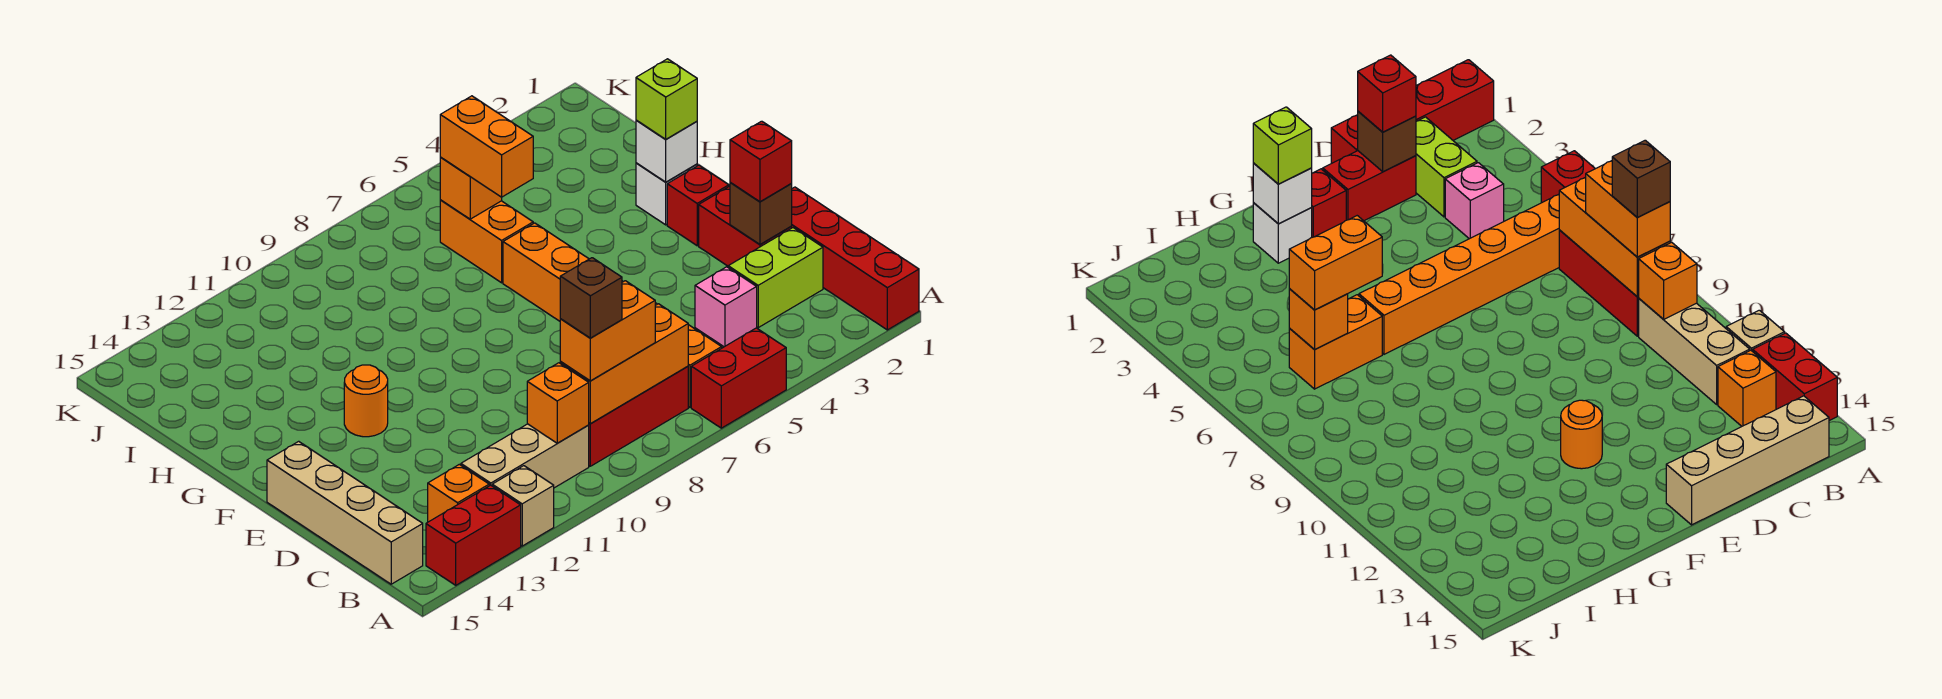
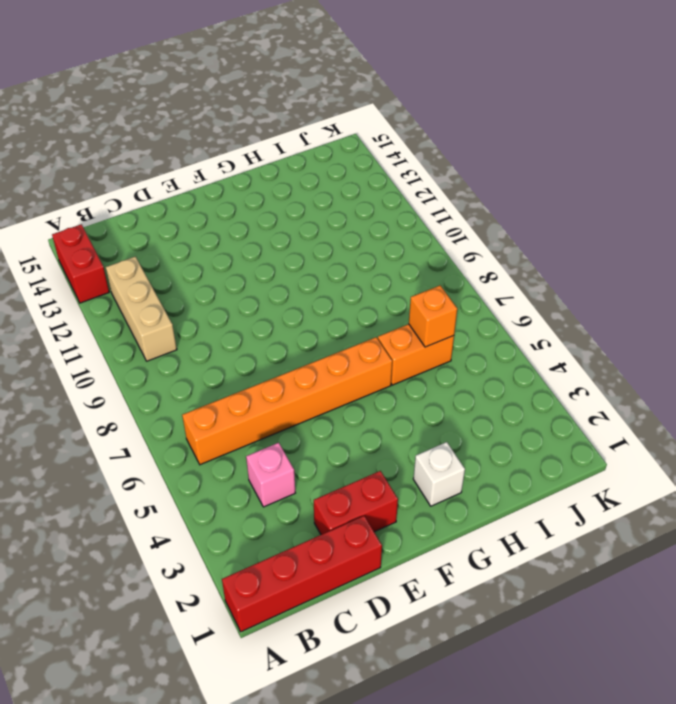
none -> red brick A5:A6 level 1
none -> tan brick A12 level 1
none -> red brick B7:B9 level 1

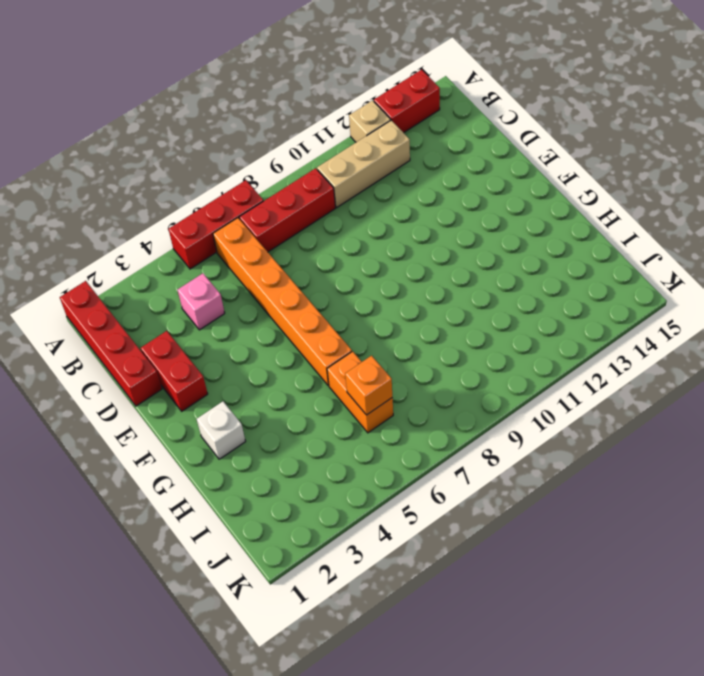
red brick A5:A7 level 1 -> red brick A5:A6 level 1
none -> orange brick B13 level 1
none -> tan brick B15:E15 level 1
none -> lime brick C2:C3 level 1

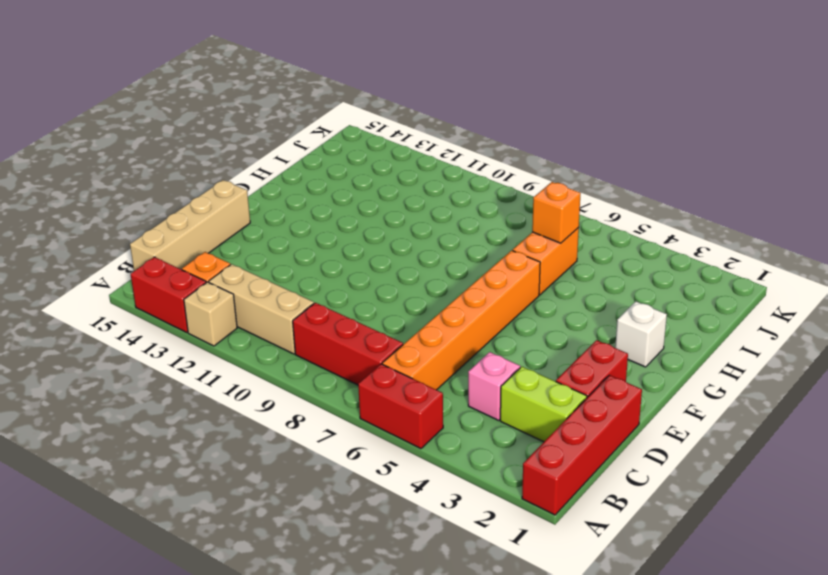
none -> red brick F2 level 1
none -> orange round brick F12 level 1
none -> orange brick B7:B9 level 2

